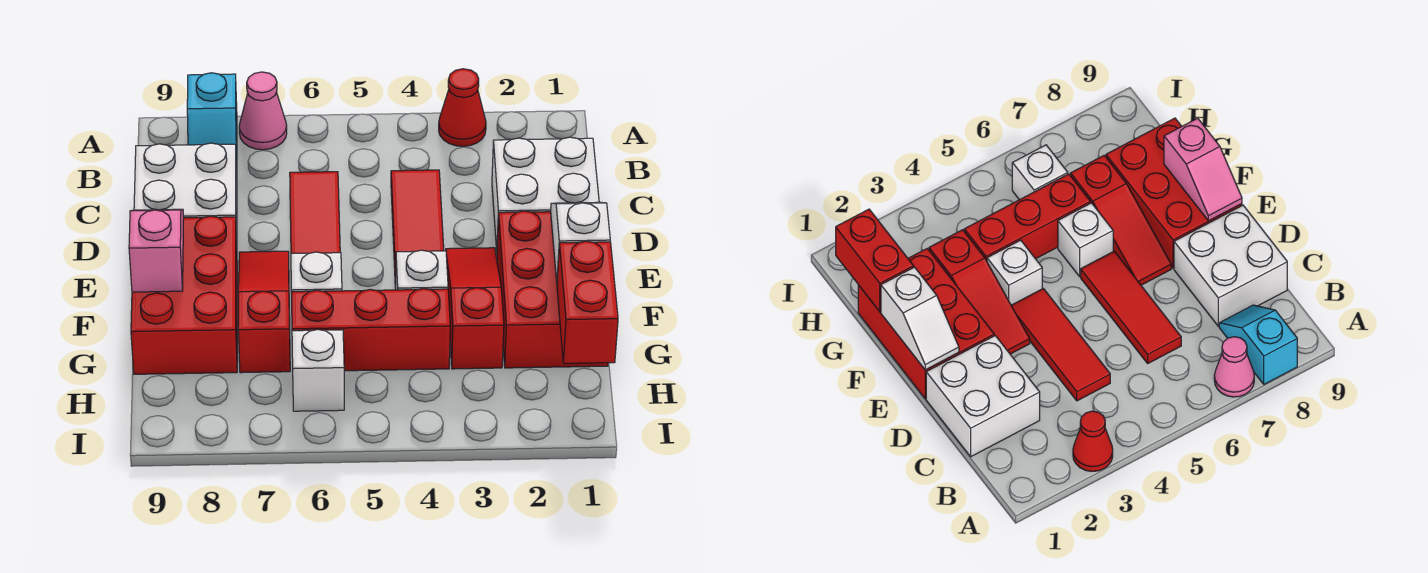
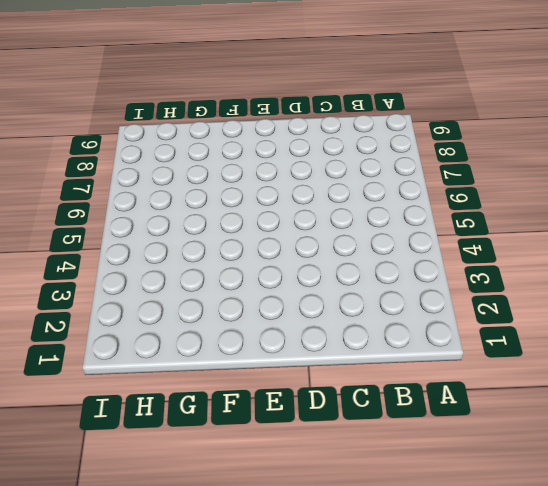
none -> red cone A3 level 1
none -> pink cone A7 level 1
none -> cyan slope A8:B8 level 1 top A

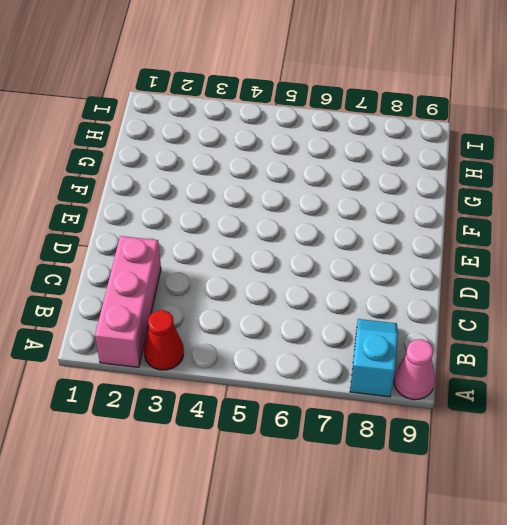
pink brick A2:C2 level 1 -> white brick C1:D2 level 1
pink cone A9 level 1 -> pink cone A7 level 1
none -> red tile C4:E4 level 1
none -> red tile C6:E6 level 1
none -> white brick C8:D9 level 1

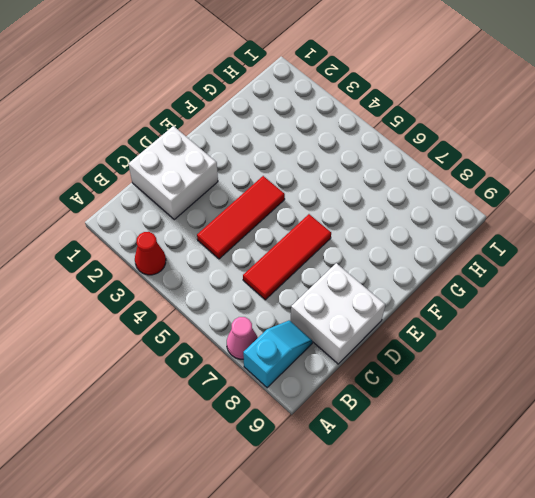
none -> red brick E1:G2 level 1
none -> red slope E3:G3 level 1 top G
none -> red slope E7:G7 level 1 top G

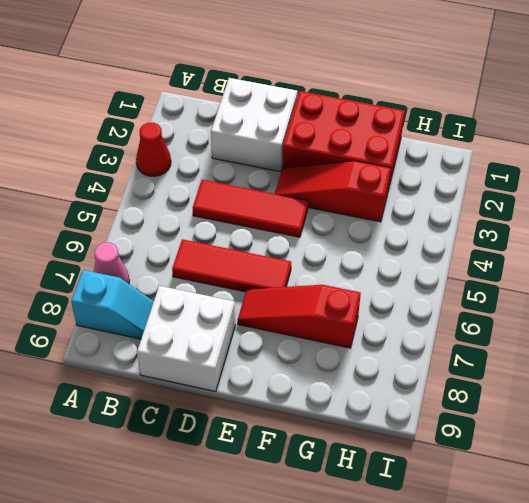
none -> red brick E8:G9 level 1
none -> white brick F4 level 1
none -> white brick F6 level 1

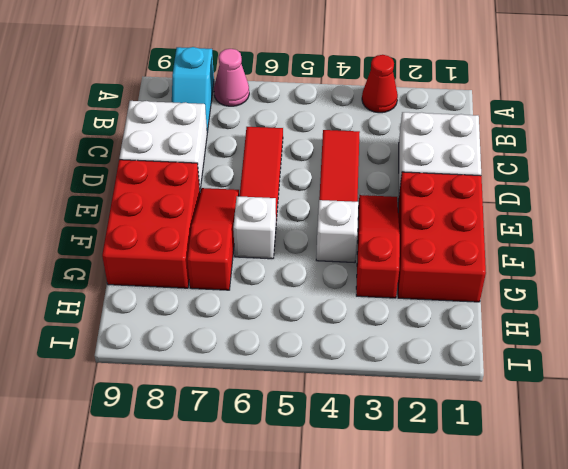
none -> red brick G4:G6 level 1
none -> white brick H6 level 1
none -> white slope E1:F1 level 2 top F

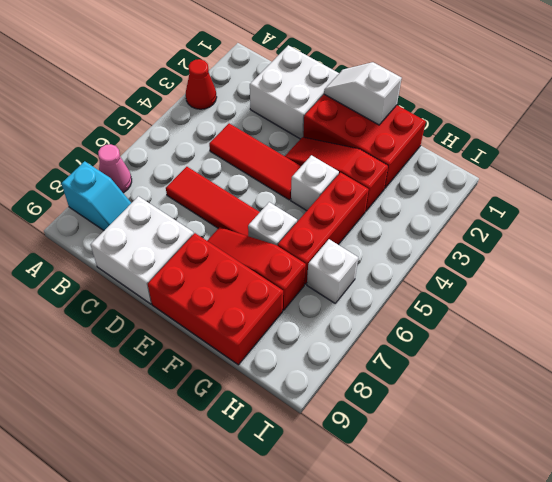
none -> pink slope E9:F9 level 2 top F
none -> red brick G1:H1 level 2

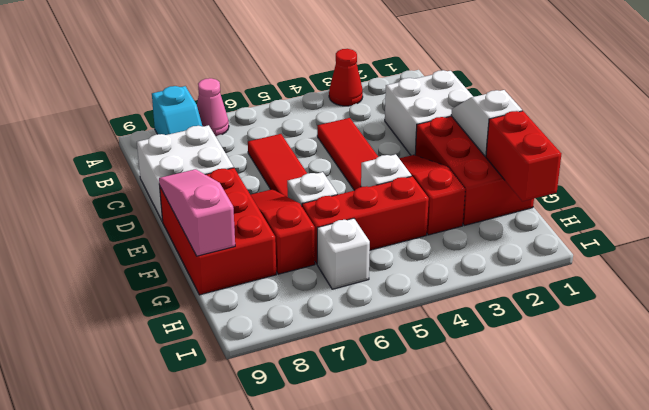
pink slope E9:G9 level 2 top G -> pink slope E9:F9 level 2 top F

